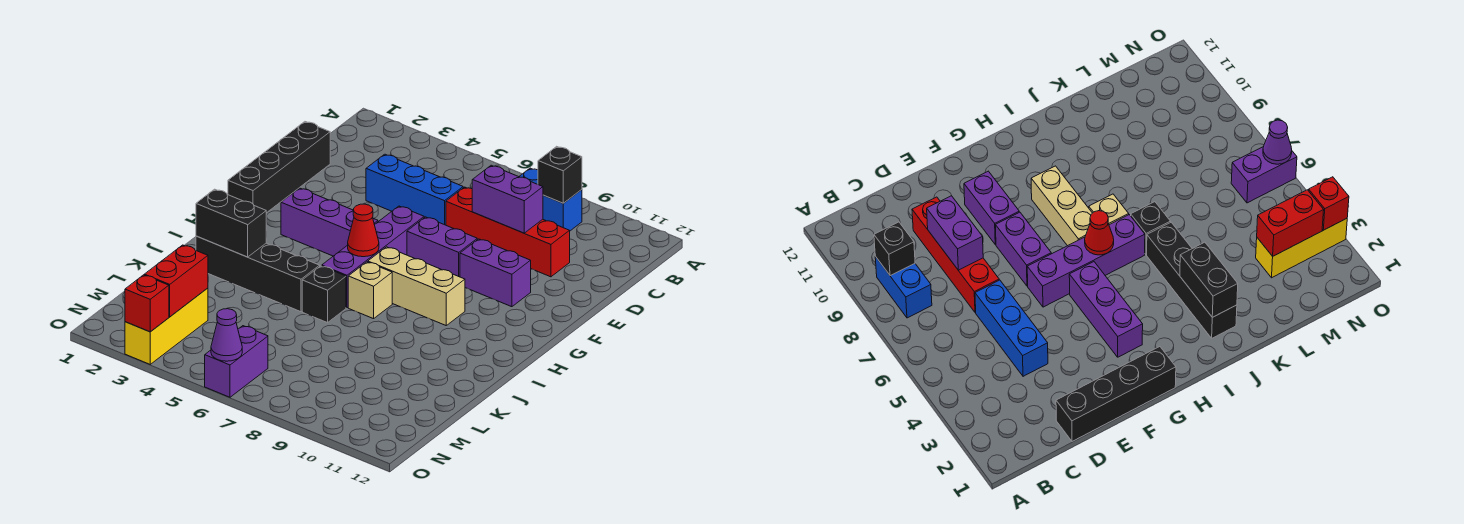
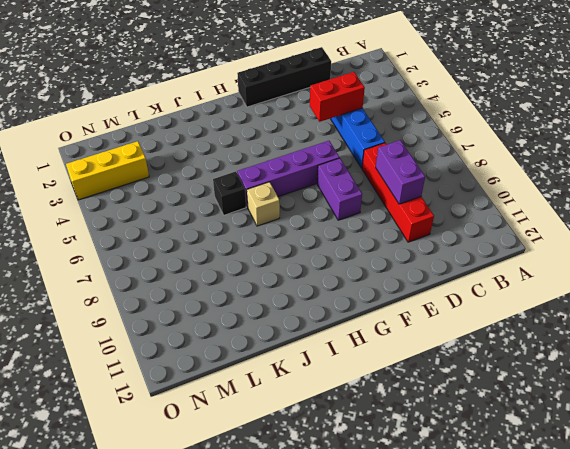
red brick D4:E4 level 2 -> red brick M3:N3 level 2
none -> blue brick B8:B9 level 1
none -> purple brick F9:F10 level 1
none -> purple brick G3:G5 level 1

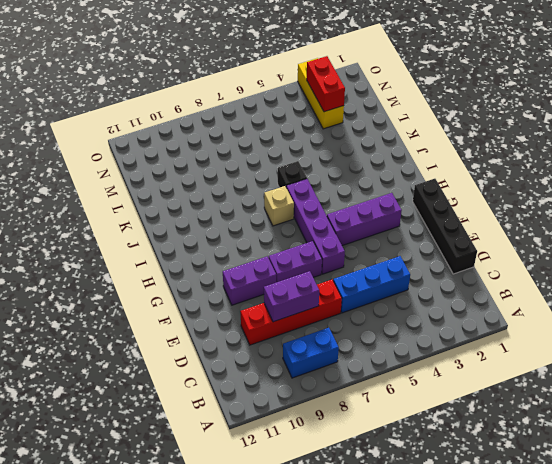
none -> tan brick H7:H9 level 1
none -> black brick J2:J5 level 1
none -> purple brick N6:O6 level 1

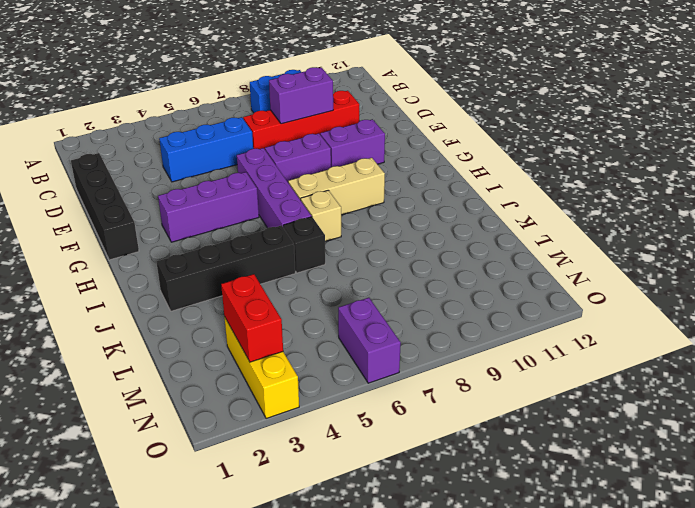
none -> black brick B9 level 2
none -> red cone H6 level 2
none -> black brick J2:J3 level 2

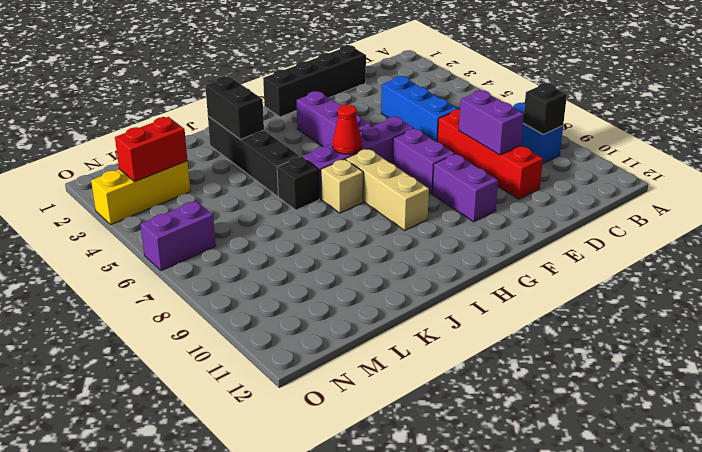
none -> red brick O3 level 2
none -> purple cone O6 level 2

